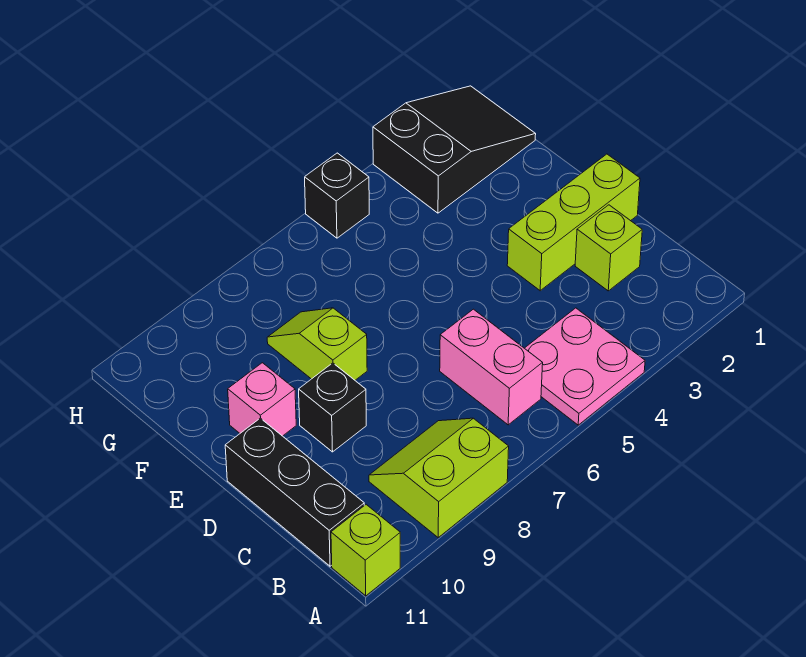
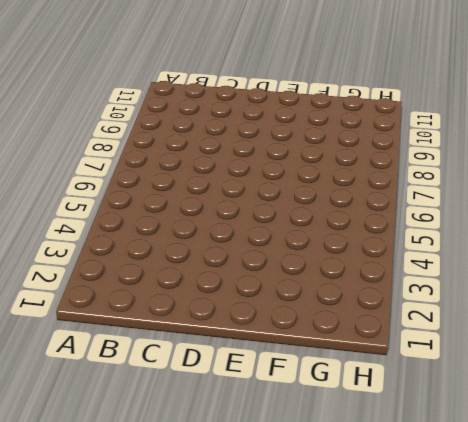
none -> pink plate A4:B5 level 1
none -> lime slope A8:B9 level 1 top A
none -> lime brick A11 level 1

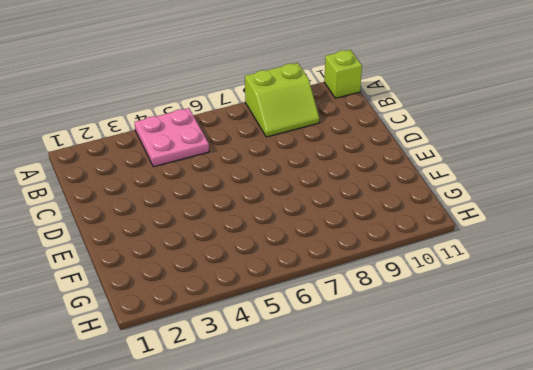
none -> pink brick B6:C6 level 1
none -> black brick B11:D11 level 1
none -> lime brick C2 level 1

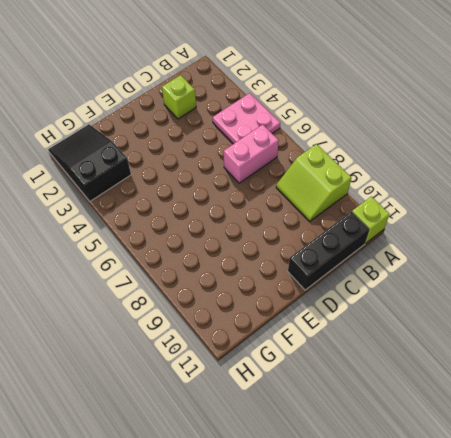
none -> lime brick D1:D3 level 1
none -> black brick D9 level 1
none -> lime slope E8:F8 level 1 top E

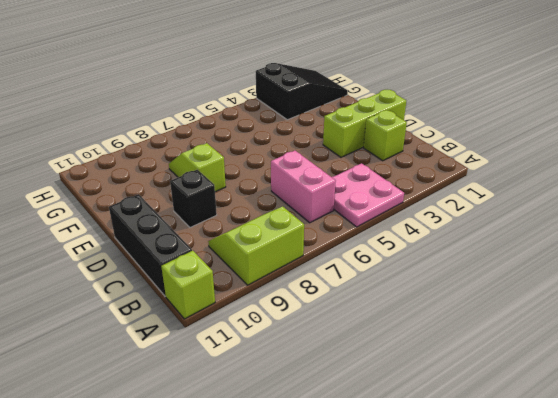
none -> pink brick E10 level 1
none -> black brick H5 level 1

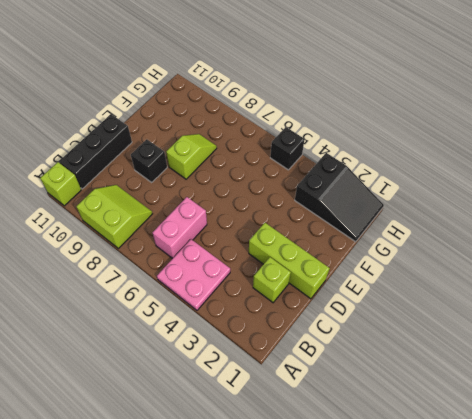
none -> pink brick E10 level 1

